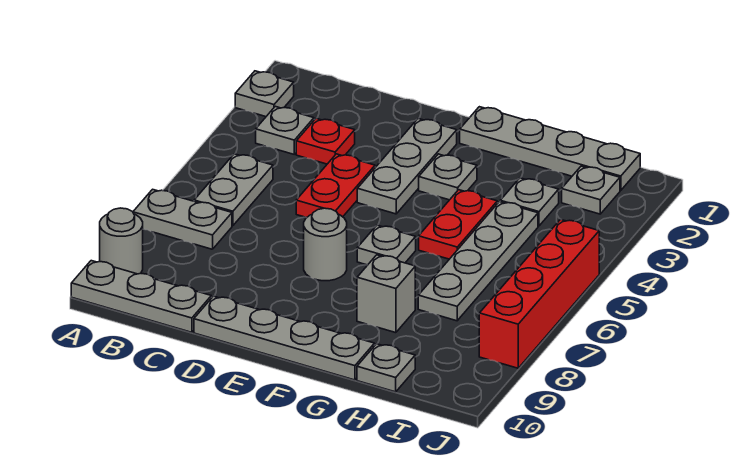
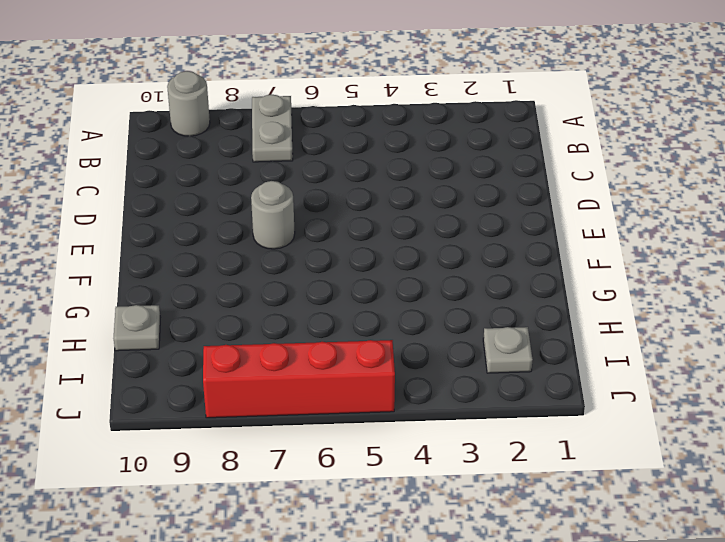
none -> grey plate A2 level 1
none -> grey plate A10:C10 level 1
none -> grey plate B3 level 1

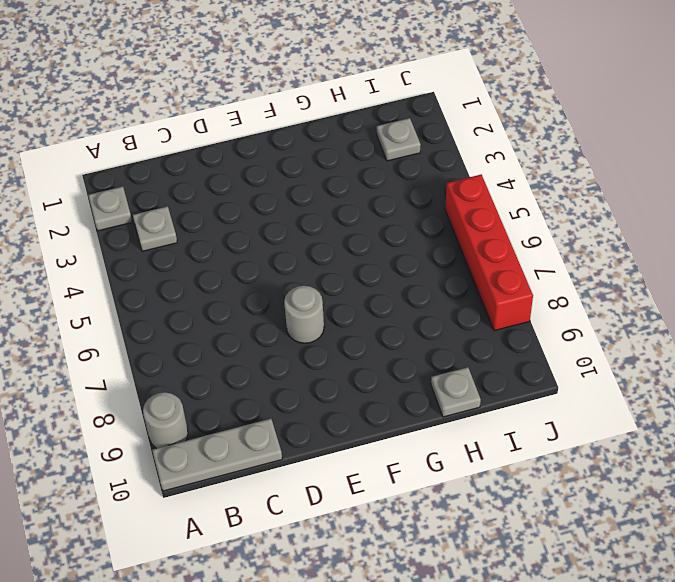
none -> grey plate A7:B7 level 1
none -> grey plate B5:B6 level 1
none -> red plate C3 level 1

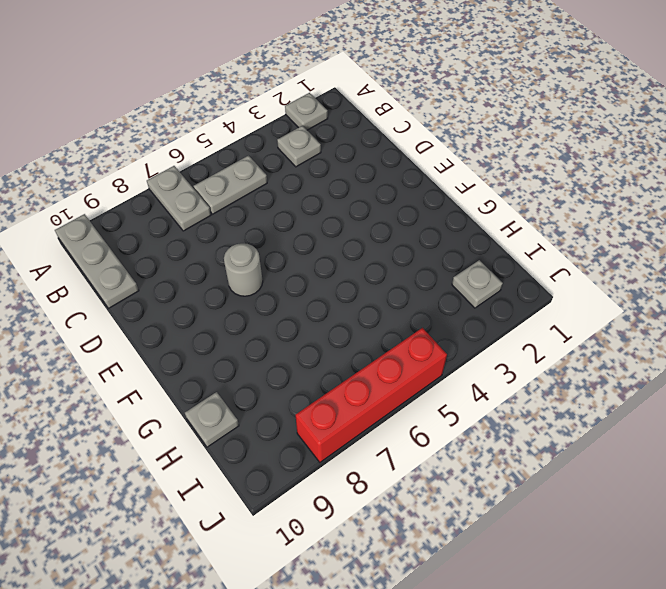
none -> grey round brick A9 level 1
none -> red plate C3 level 1
none -> red plate D4:D5 level 1

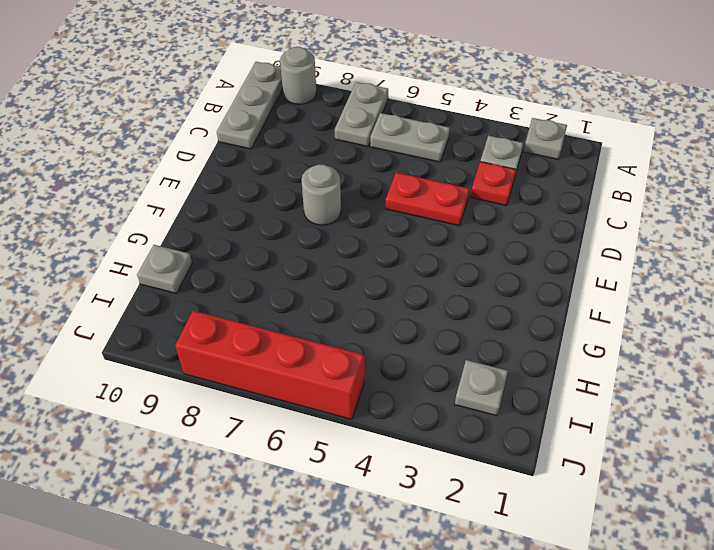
none -> grey plate D10:G10 level 1
none -> grey plate E2:E4 level 1
none -> grey plate F1:I1 level 1

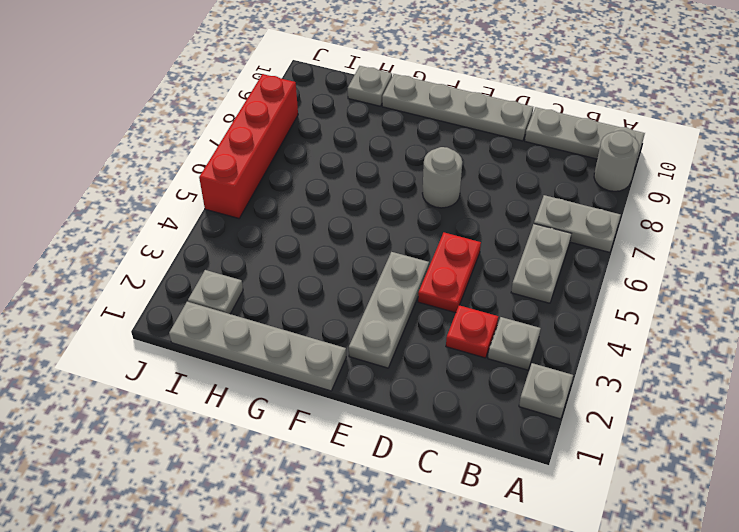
none -> grey plate F3 level 1
none -> grey plate F6 level 1
none -> red plate G4:G5 level 1

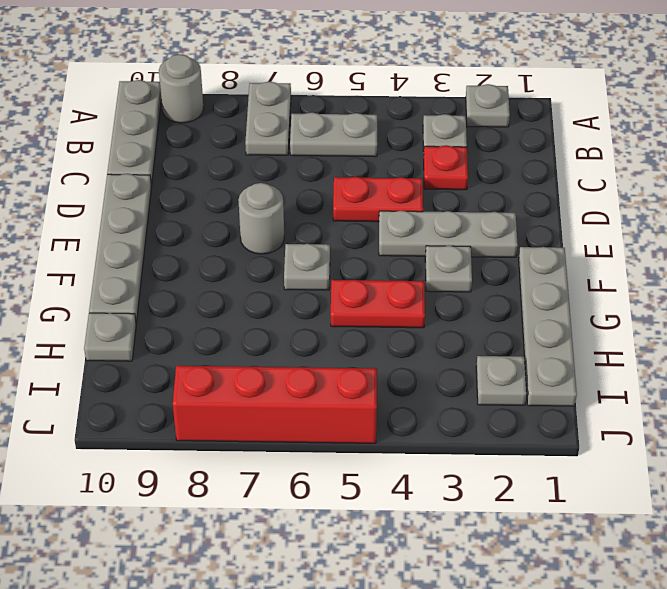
none -> grey brick G8 level 1
none -> grey plate H3 level 1
none -> grey plate H4:H7 level 1

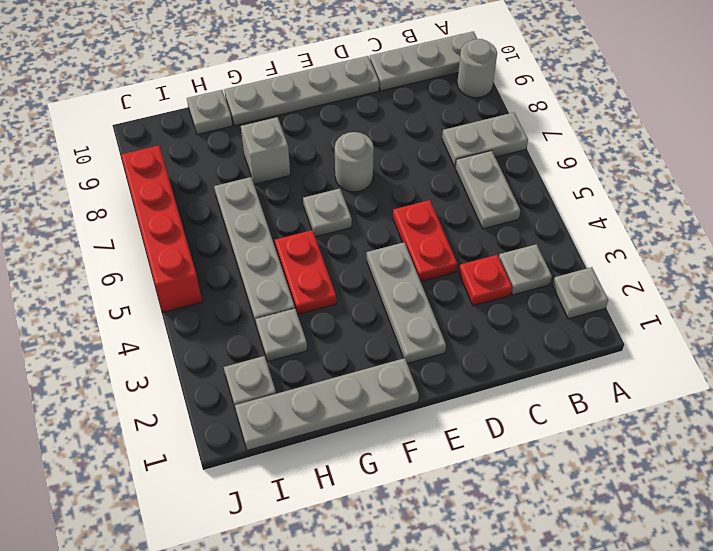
none -> grey plate F3 level 1

